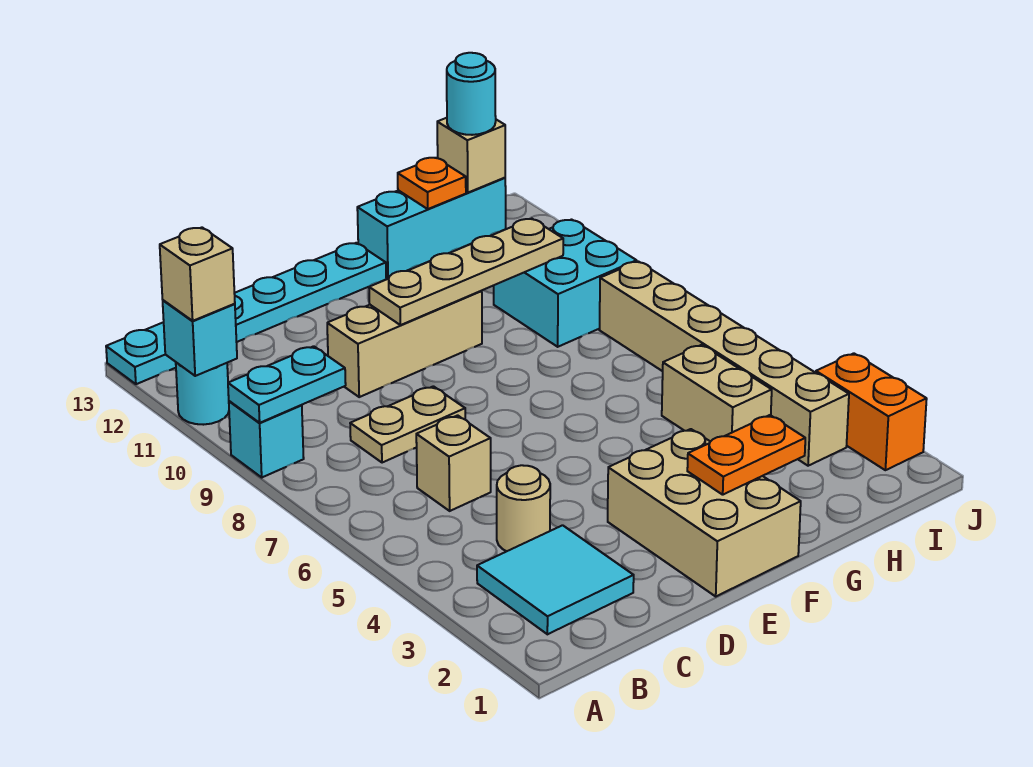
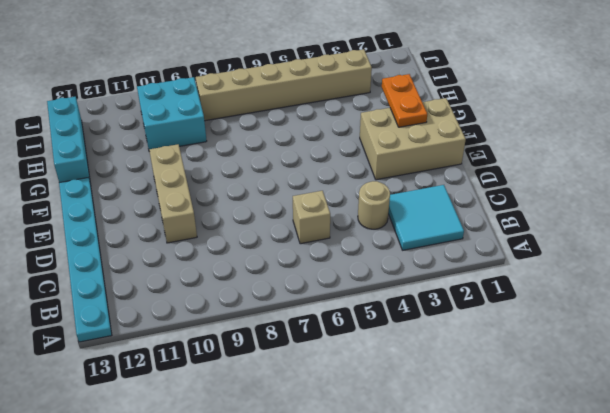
none -> cyan brick A9 level 1
none -> cyan round brick A11 level 1
none -> tan plate C8:D8 level 1

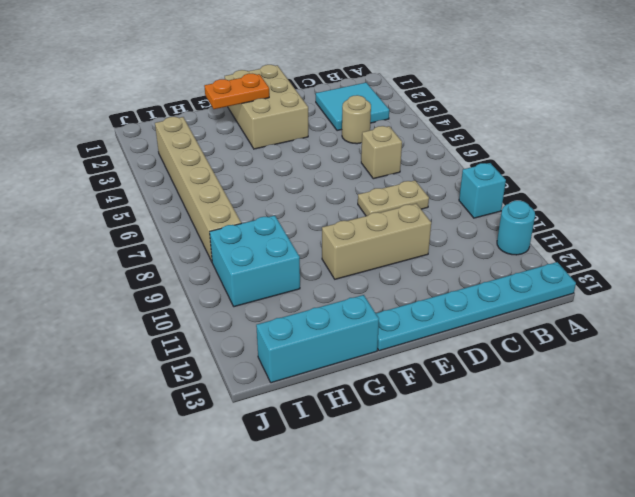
none -> tan brick H4:H5 level 1
none -> orange brick J2:J3 level 1
none -> cyan plate A9:B9 level 2

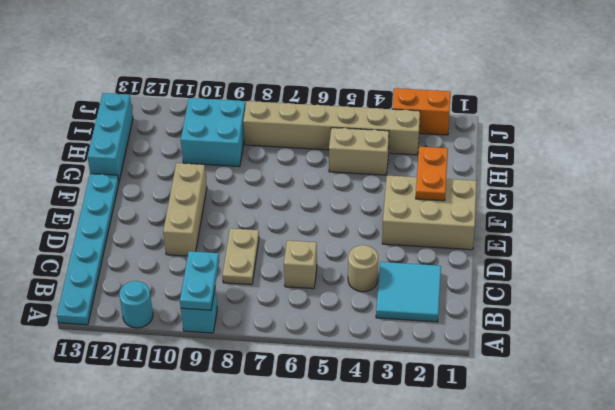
none -> cyan brick A11 level 2
none -> tan plate E10:H10 level 2
none -> orange plate H13 level 2

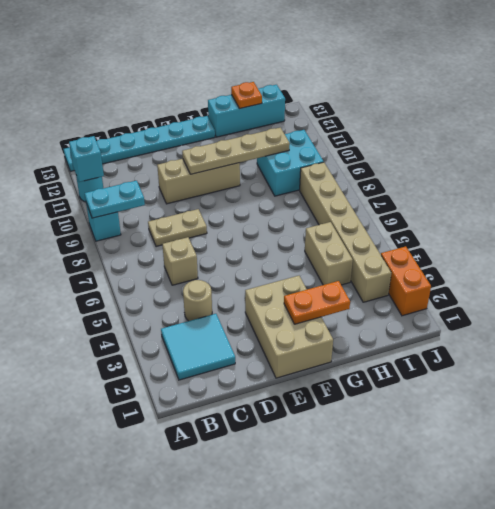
none -> tan brick I13 level 2
none -> tan brick A11 level 3
none -> cyan round brick I13 level 3

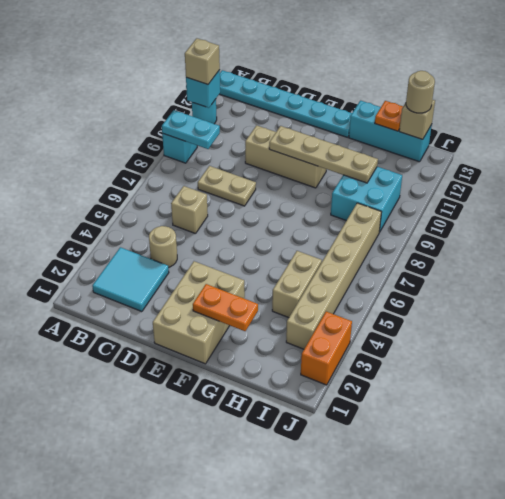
tan round brick I13 level 3 -> cyan round brick I13 level 3

